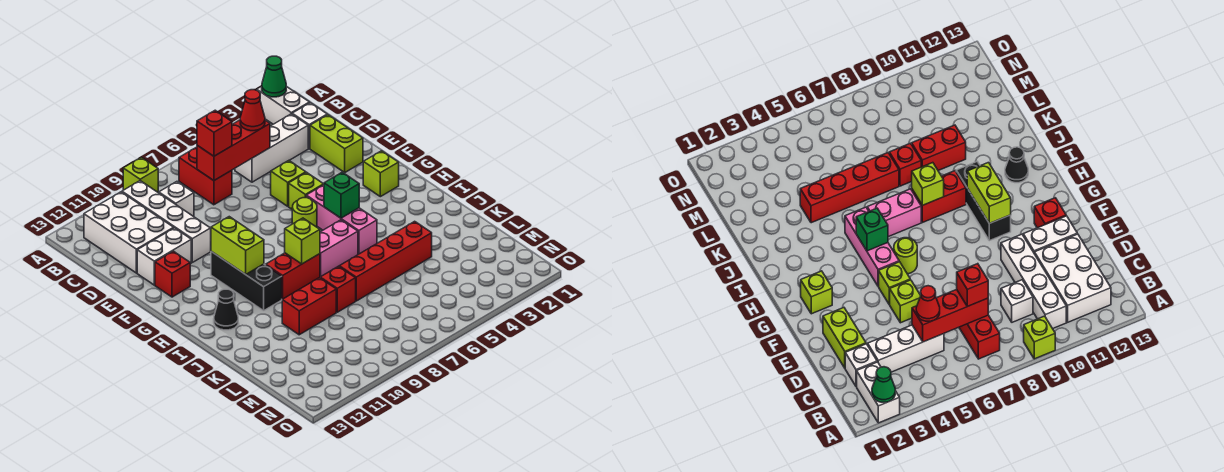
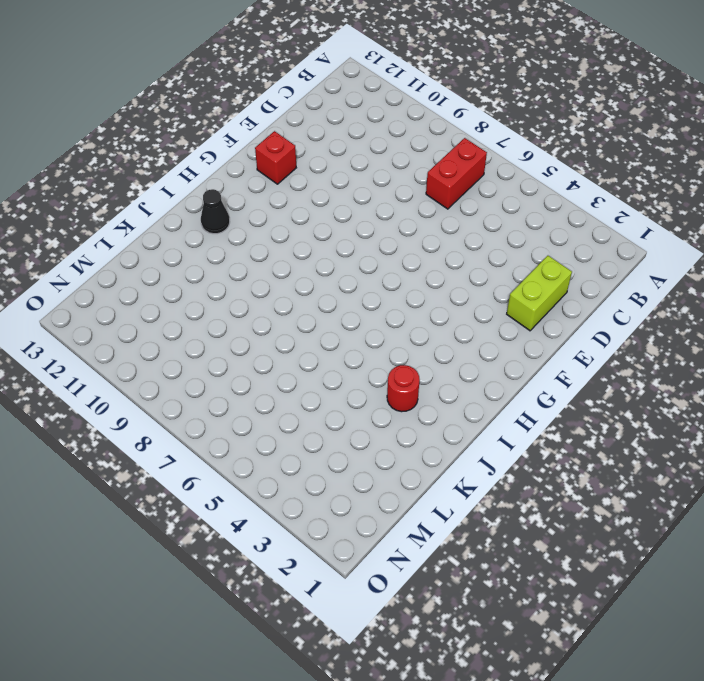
red round brick J3 level 1 -> none
none -> white brick A2:B2 level 1
none -> lime brick A9 level 1
none -> white brick B10:E10 level 1
none -> white brick B11:D12 level 1

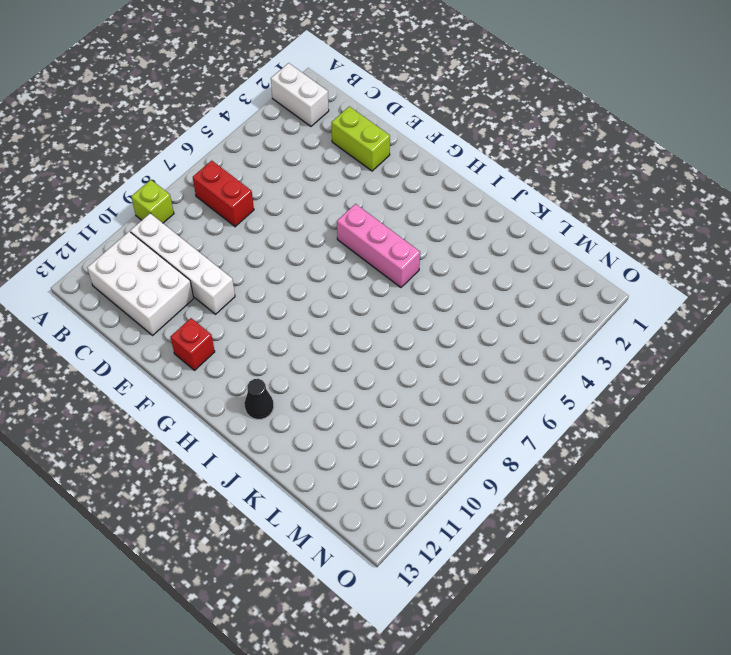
none -> white brick C2 level 1
none -> white brick C3:C5 level 1
none -> white brick C9 level 1
none -> lime brick E5 level 1

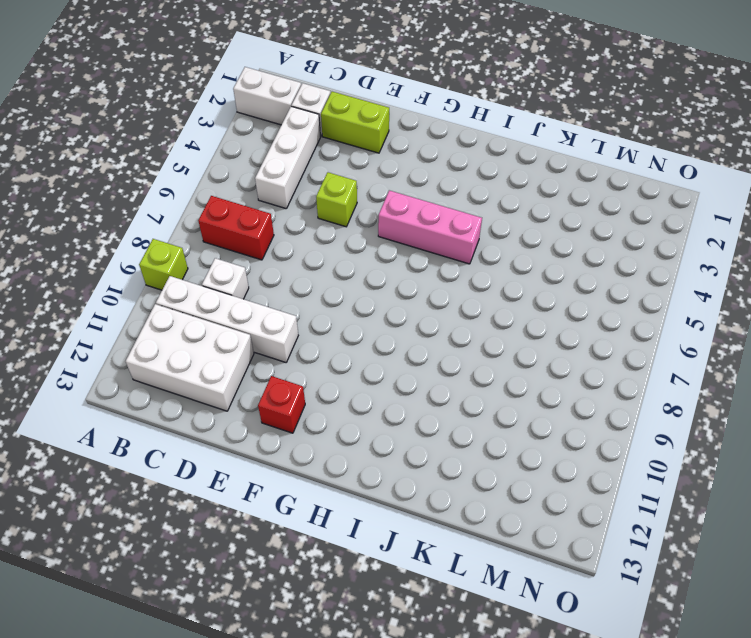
none -> white brick E11:E12 level 1
none -> lime brick F5 level 1
none -> lime brick G2 level 1
none -> lime round brick G6 level 1

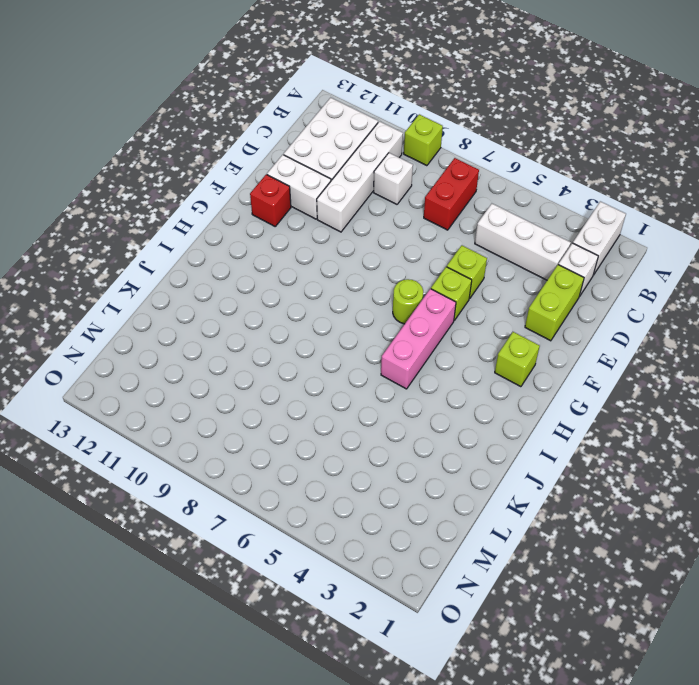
none -> black brick G10:I10 level 1
none -> pink brick I6:I7 level 1
none -> red brick I8:I9 level 1
none -> black cone I12 level 1

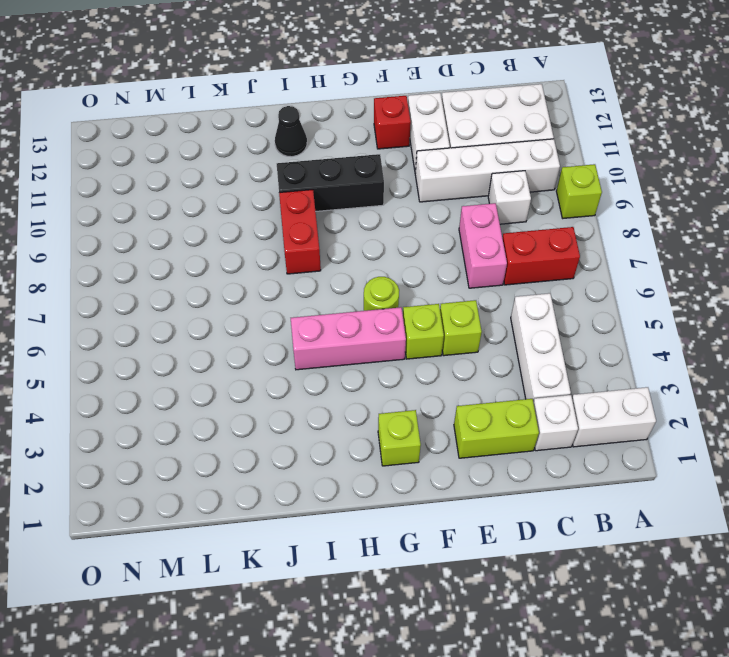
pink brick D7:D8 level 1 -> pink brick I6:I7 level 1
none -> red brick K4:K7 level 1
none -> red brick K8 level 1
none -> red brick K9:K10 level 1
none -> green cone A2 level 2

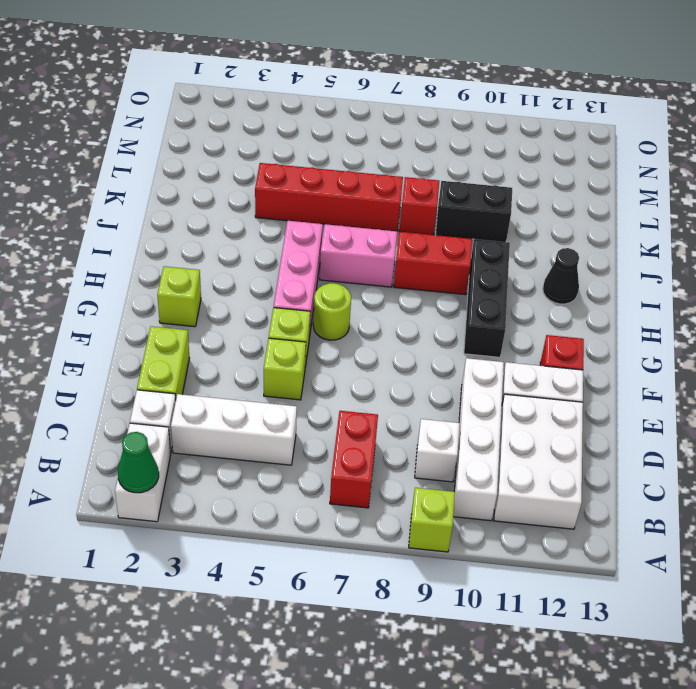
black brick K9:K10 level 1 -> red brick K9:K10 level 1
none -> red brick C5:C7 level 2
none -> lime brick G10:H10 level 2
none -> green brick H5 level 2
none -> lime brick I8 level 2

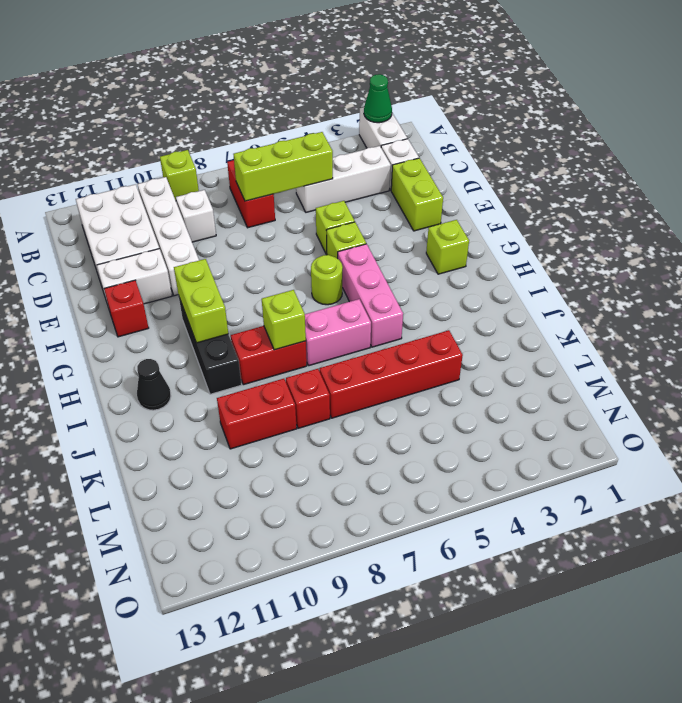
lime brick C5:C7 level 2 -> red brick C5:C7 level 2
none -> green brick H5 level 2
none -> red cone C5 level 3
none -> red brick C7 level 3

